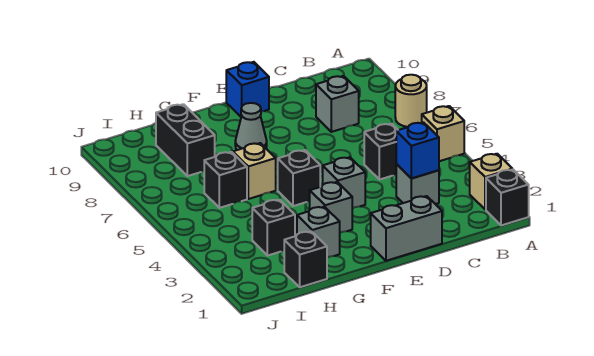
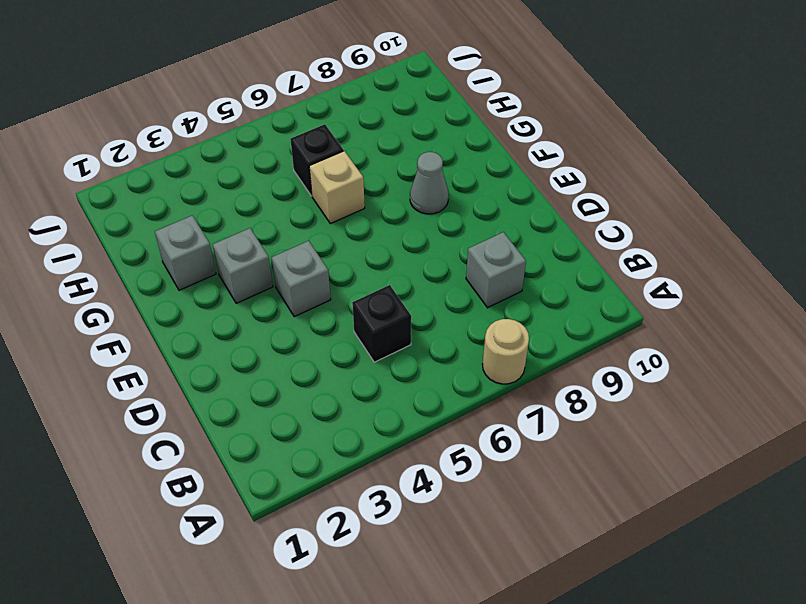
none -> black brick A1 level 1
none -> tan brick A2 level 1
none -> tan brick A5 level 1

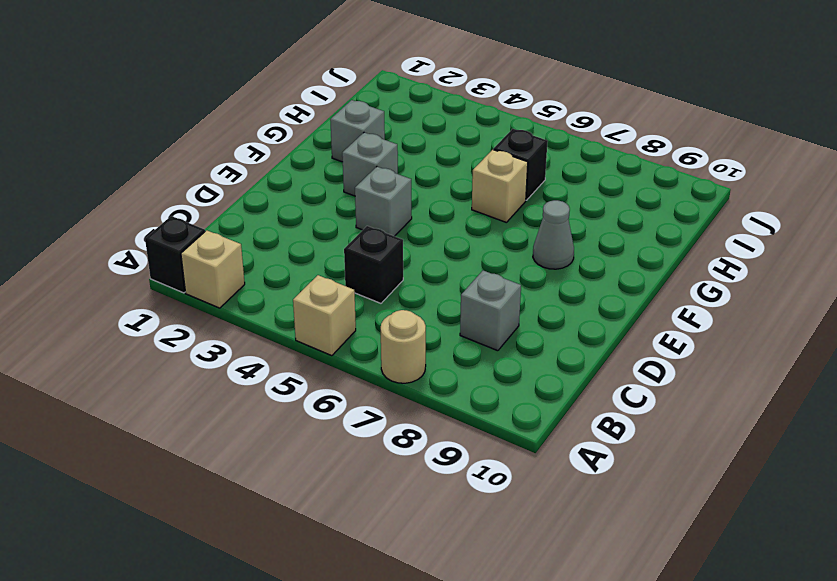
none -> grey brick C3 level 1
none -> grey brick D1:E1 level 1
none -> blue brick E10 level 1

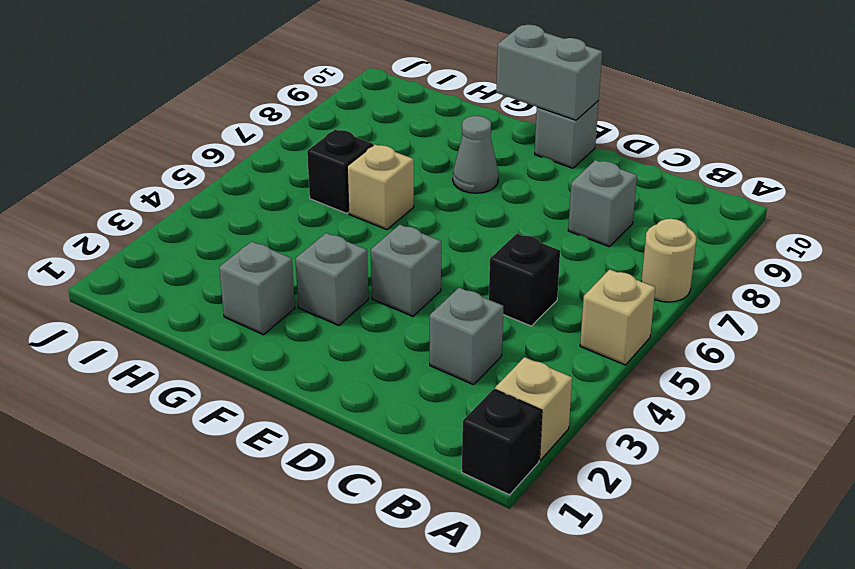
grey brick E10 level 1 -> blue brick E10 level 1
grey brick E10:F10 level 2 -> grey brick D1:E1 level 1
none -> black brick F5 level 1
none -> black brick H1 level 1
none -> black brick H3 level 1

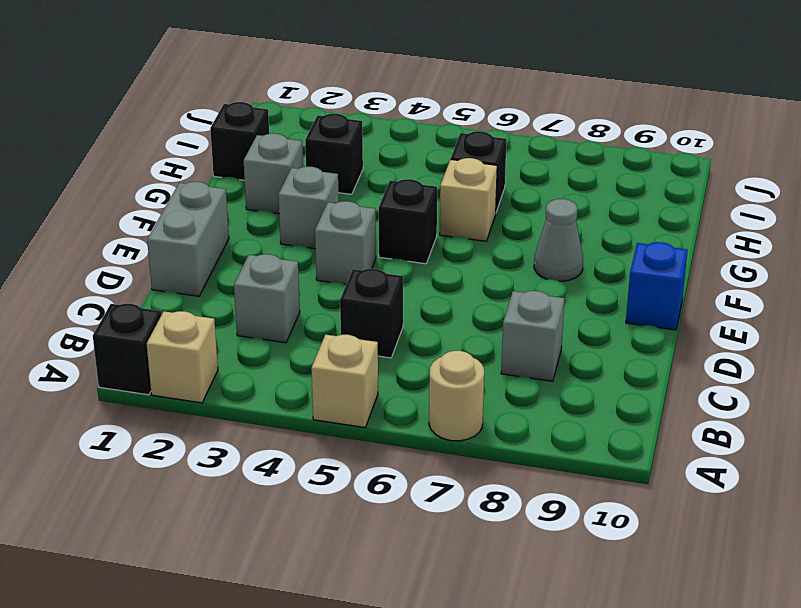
none -> black brick H8:H9 level 1
none -> blue brick C3 level 2

